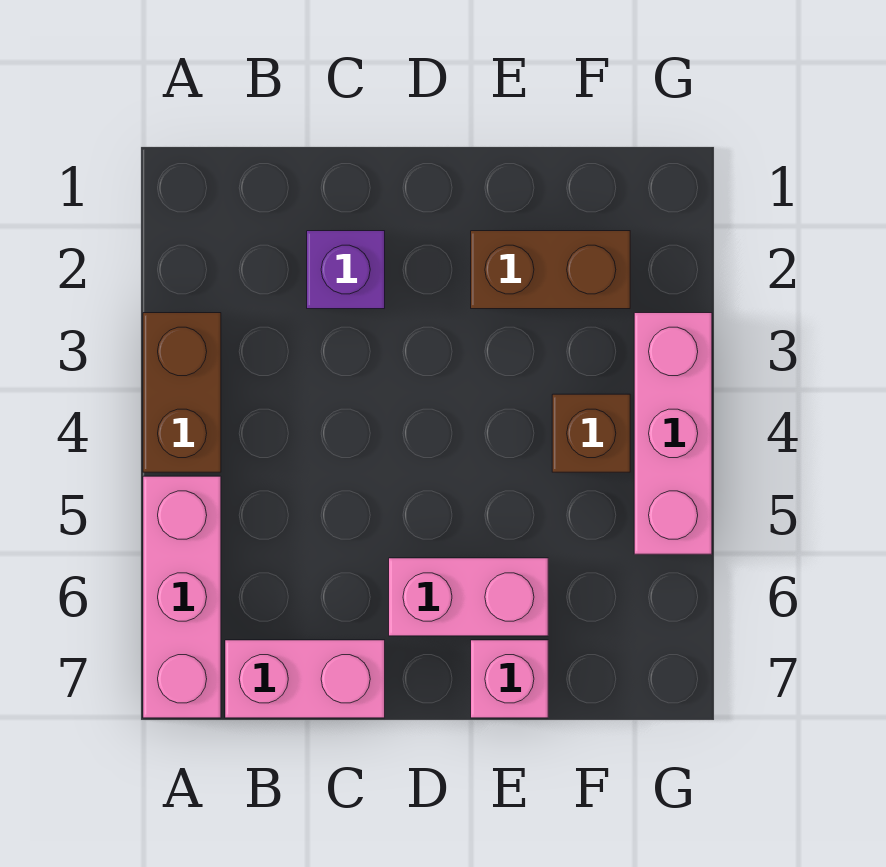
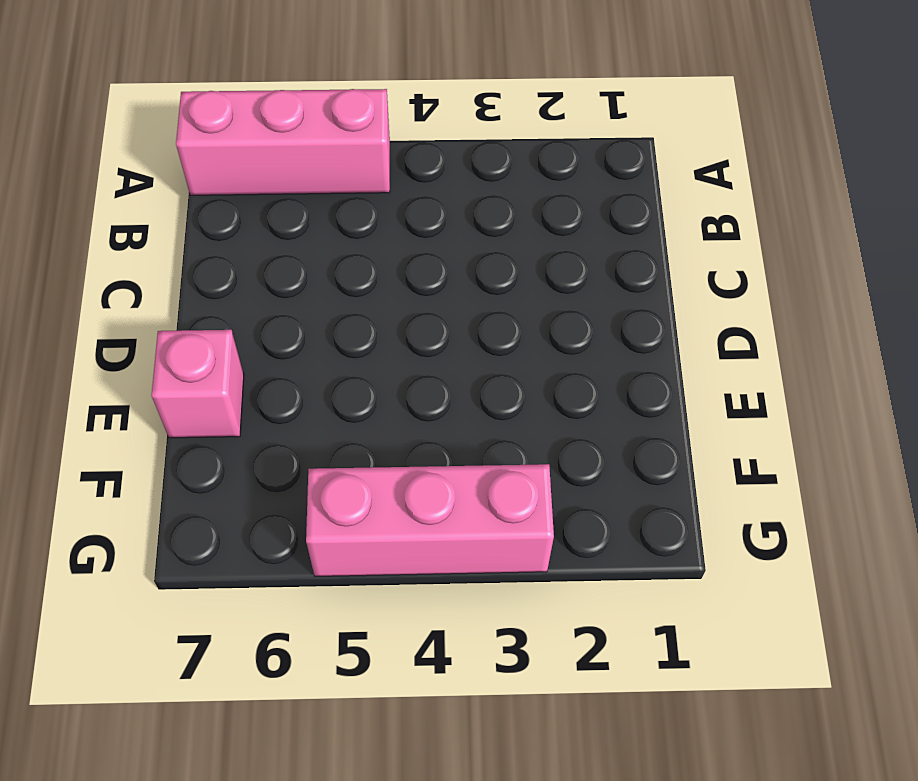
none -> brown brick A3:A4 level 1
none -> pink brick B7:C7 level 1

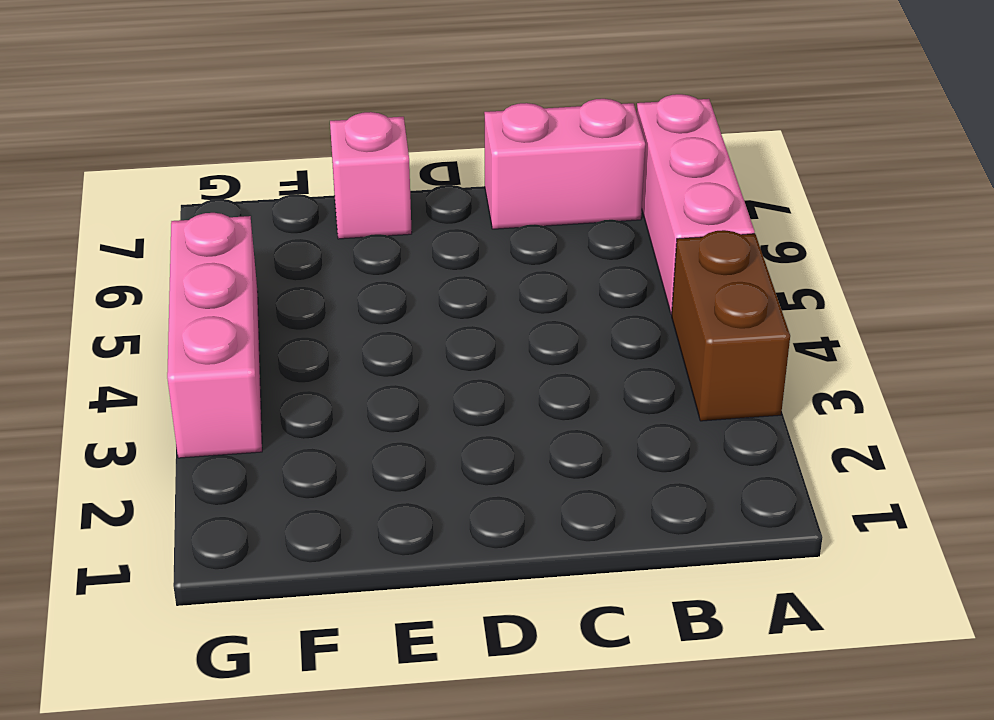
none -> purple brick C2 level 1
none -> pink brick D6:E6 level 1

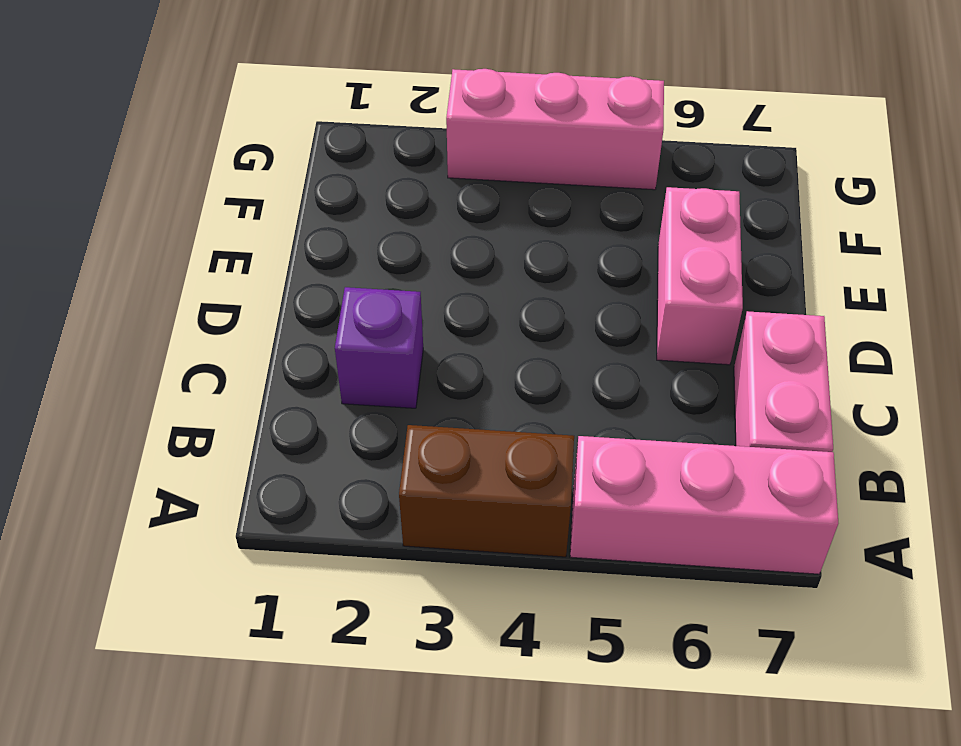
none -> brown brick E2:F2 level 1
none -> pink brick E7 level 1

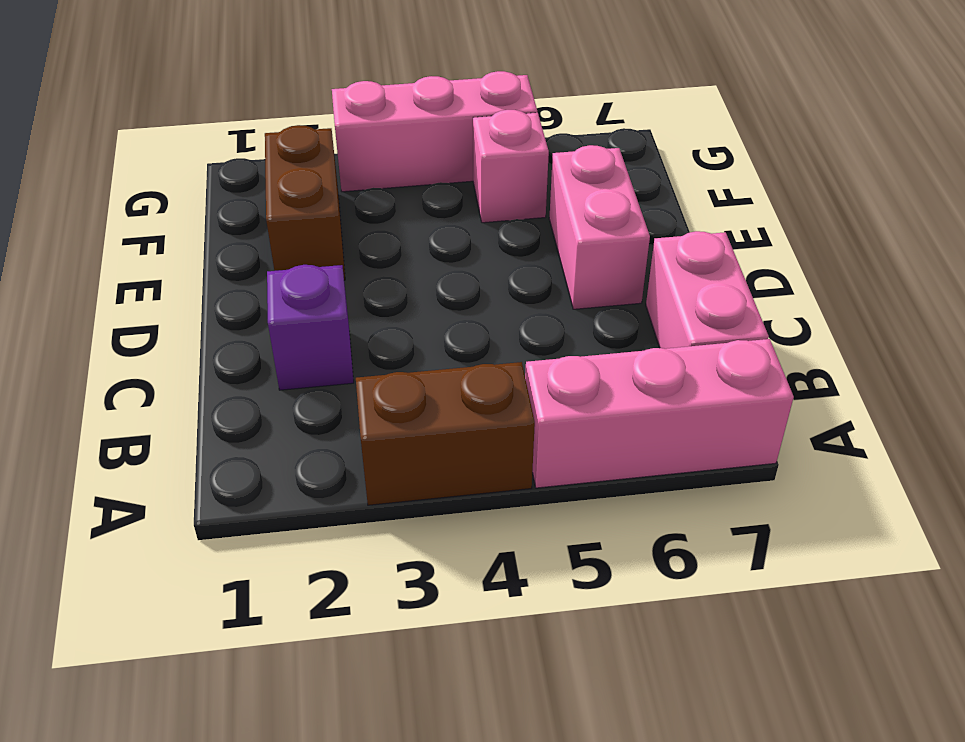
pink brick F5 level 1 -> pink brick E7 level 1
none -> brown brick F4 level 1

